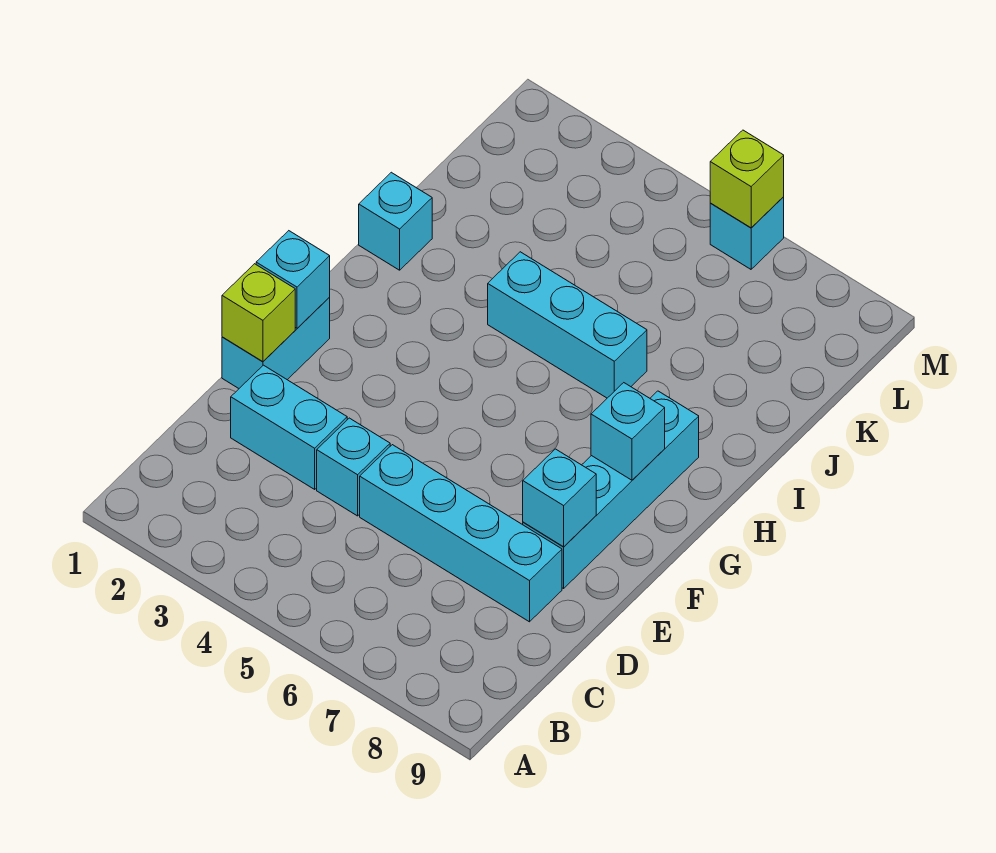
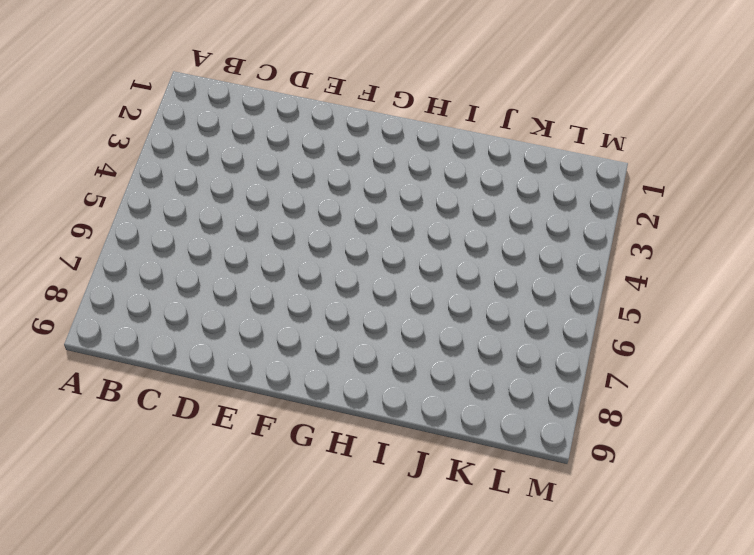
none -> cyan brick D2:D3 level 1
none -> cyan brick D4 level 1
none -> cyan brick D5:D8 level 1

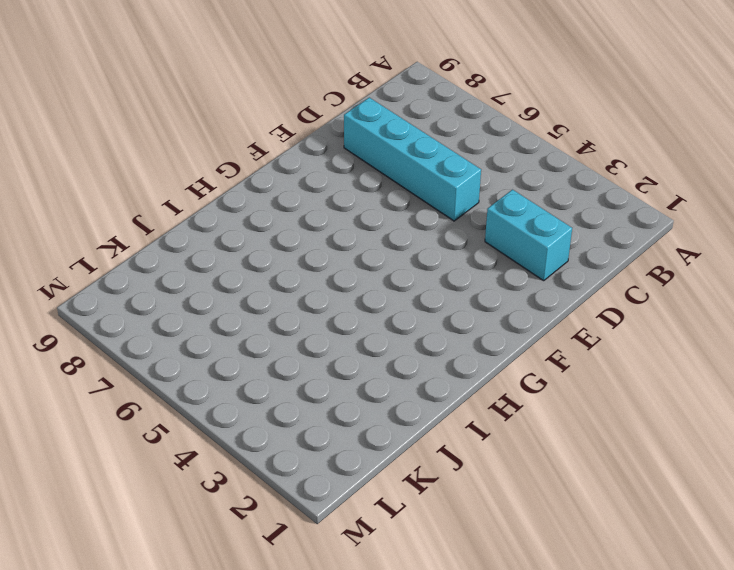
none -> cyan brick D4 level 1
none -> cyan brick E1:F1 level 1
none -> cyan brick E8:H8 level 1

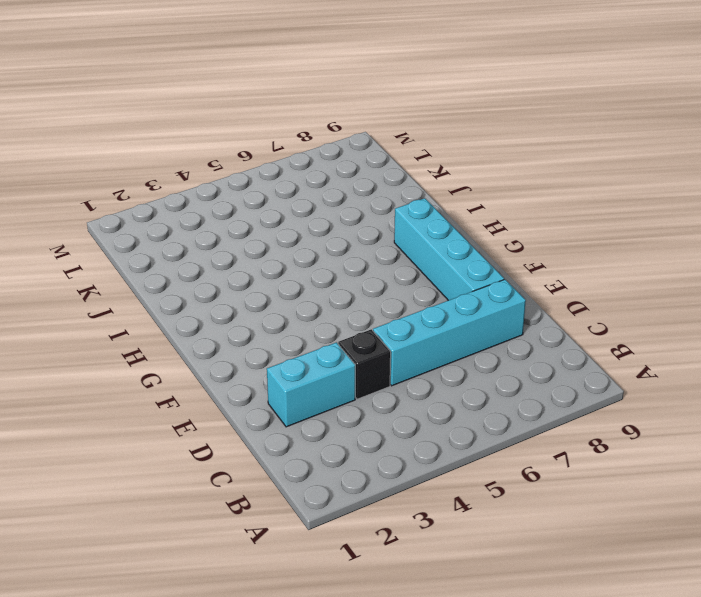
black brick D4 level 1 -> cyan brick D4 level 1
none -> cyan brick E1:F1 level 1
none -> cyan brick I1 level 1
none -> cyan brick I4:I6 level 1

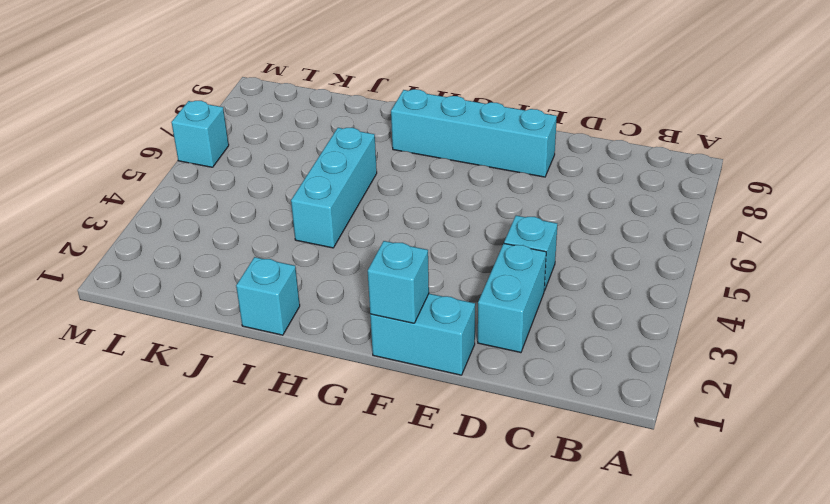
none -> cyan brick D5:D8 level 1
none -> lime brick E1 level 2
none -> cyan brick E8 level 2

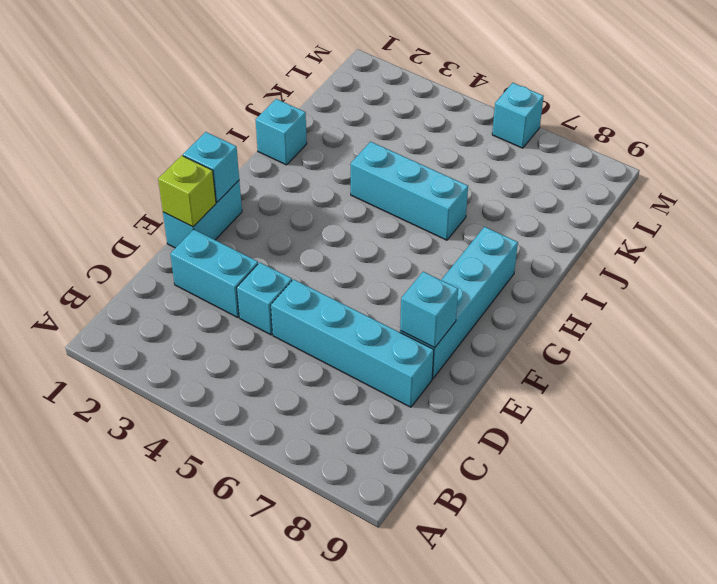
none -> cyan brick G8 level 2
none -> lime brick M6 level 2

